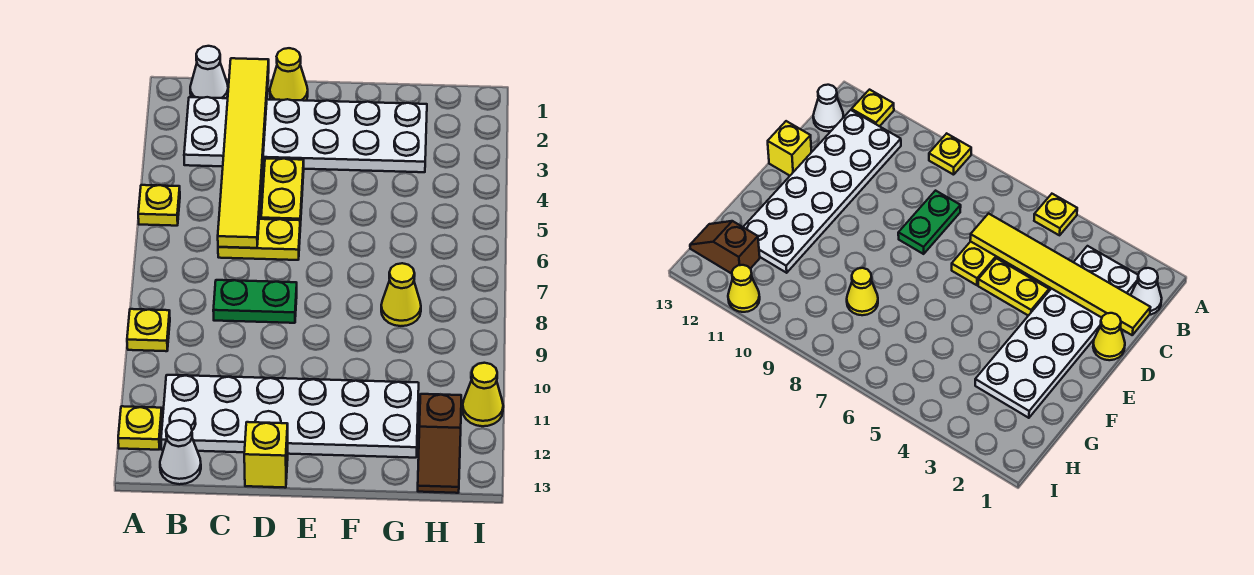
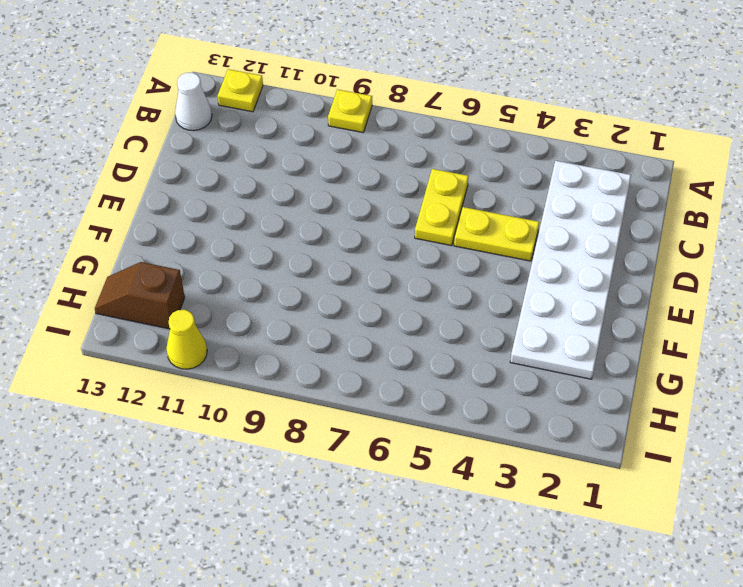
none -> yellow plate A5 level 1
none -> white cone B1 level 1
none -> white plate B11:G12 level 1

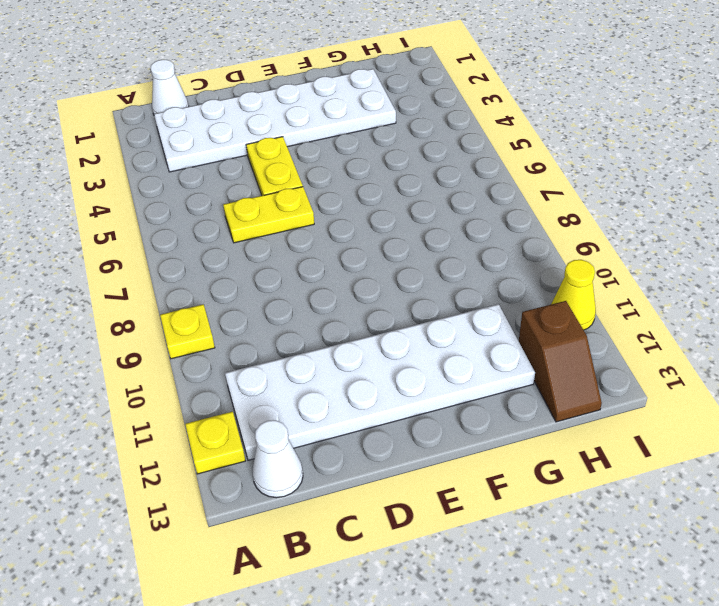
none -> yellow plate A5 level 1
none -> green plate C8:D8 level 1
none -> yellow cone D1 level 1

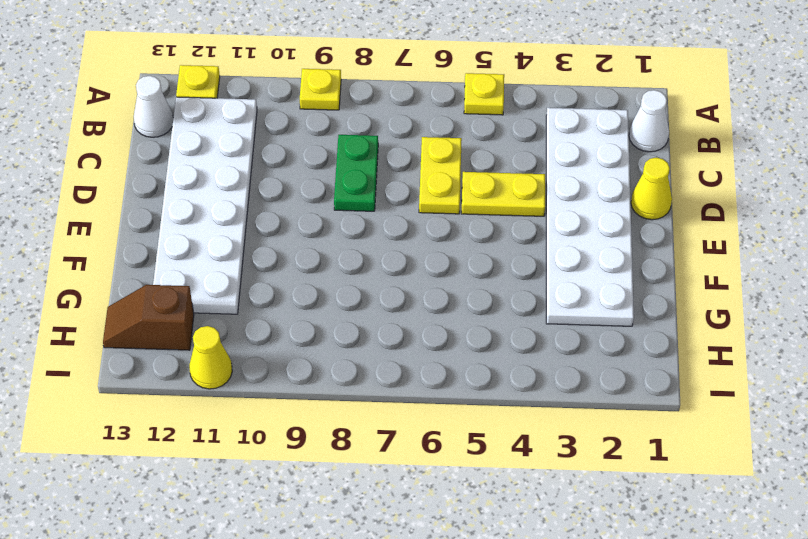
none -> yellow brick D13 level 1
none -> yellow cone G8 level 1
none -> yellow tile C1:C6 level 2

